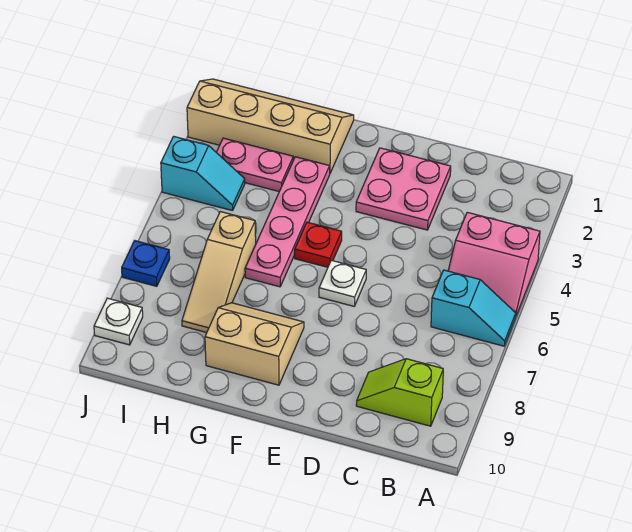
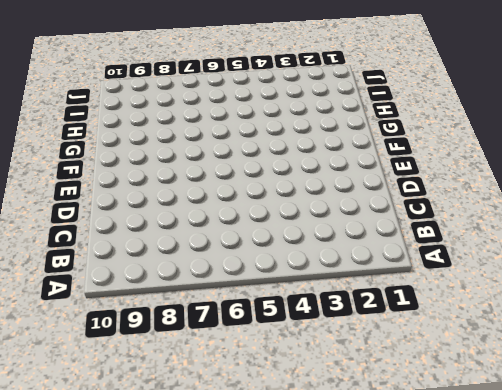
none -> pink slope A4:B5 level 1 top 4
none -> cyan slope A6:B6 level 1 top B
none -> lime slope B9:C9 level 1 top B

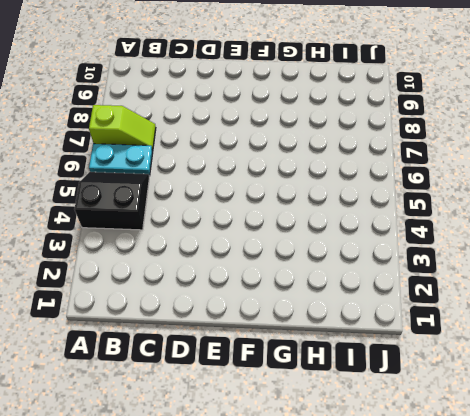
black slope A4:B5 level 1 top 4 -> pink slope A4:B5 level 1 top 4
cyan plate A6:B6 level 1 -> cyan slope A6:B6 level 1 top B
lime slope A7:B7 level 1 top A -> lime slope B9:C9 level 1 top B
none -> pink plate D2:E3 level 1
none -> white plate E6 level 1
none -> red plate F5 level 1

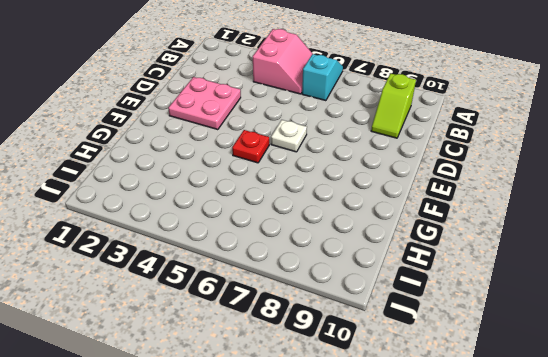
none -> tan slope F8:G9 level 1 top 9
none -> tan slope G1:J2 level 1 top 2
none -> pink plate G3:G6 level 1

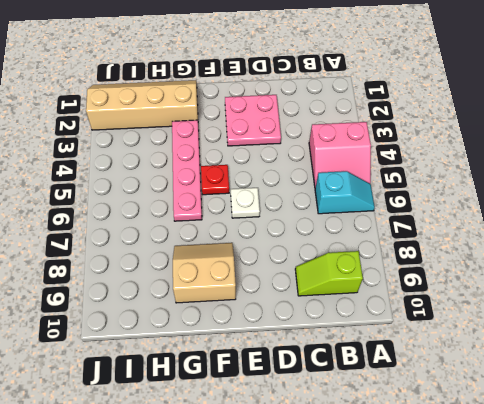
none -> pink plate H3:I3 level 1
none -> tan slope H6:H8 level 1 top 6
none -> cyan slope I4:J4 level 1 top J

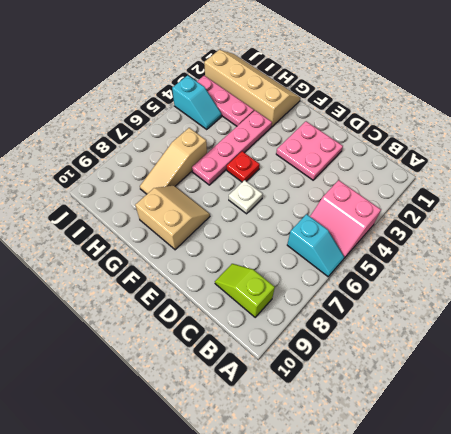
pink plate H3:J3 level 1 -> pink plate H3:I3 level 1
none -> blue plate J7 level 1
none -> white plate J9 level 1

